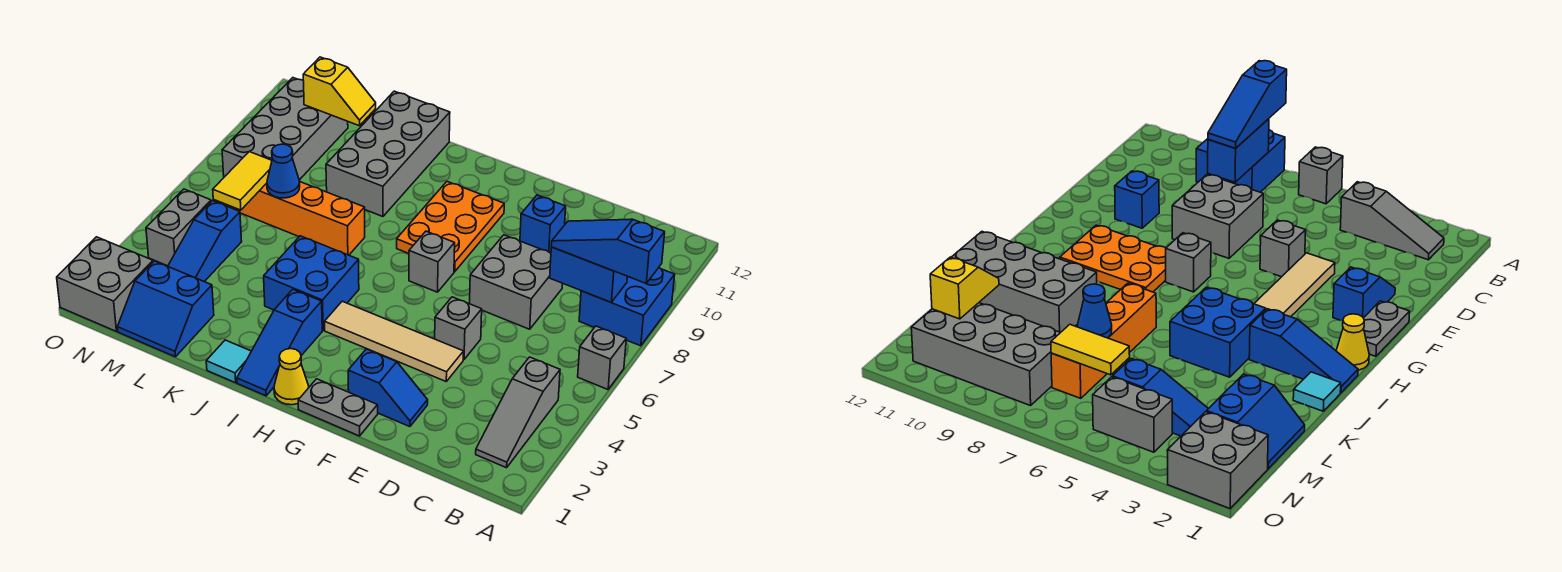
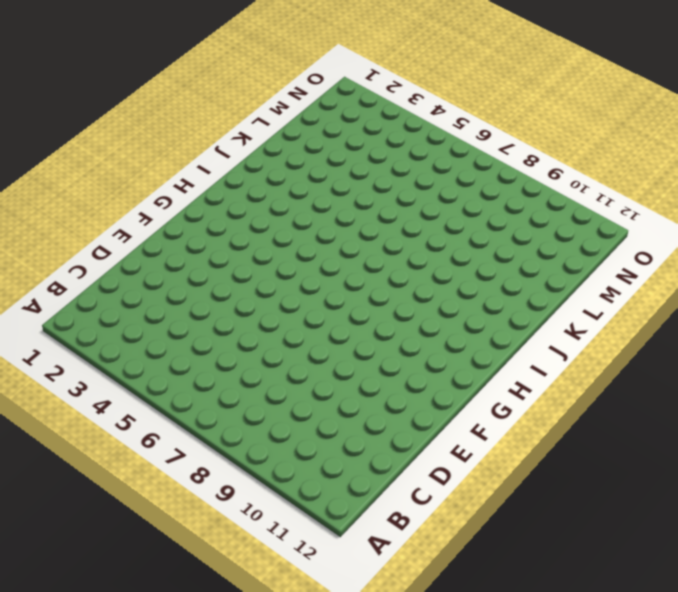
none -> grey brick A6 level 1
none -> blue brick A8:B9 level 1
none -> grey slope B2:B4 level 1 top 4

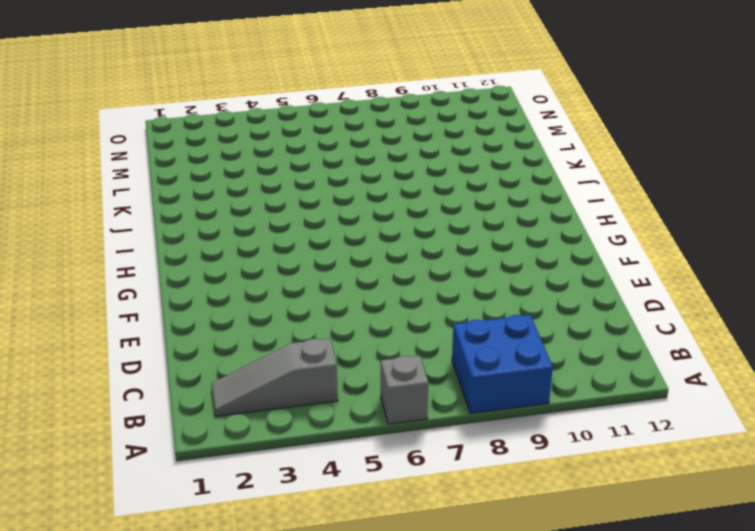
none -> grey brick D7:E8 level 1
none -> blue slope E2:F2 level 1 top F
none -> tan tile E4:H4 level 1

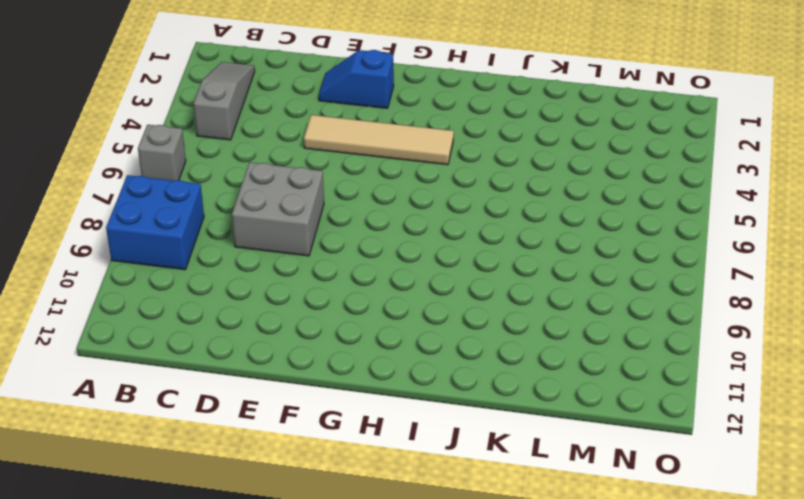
none -> grey brick E5 level 1
none -> blue brick E10 level 1
none -> grey plate F1:G1 level 1

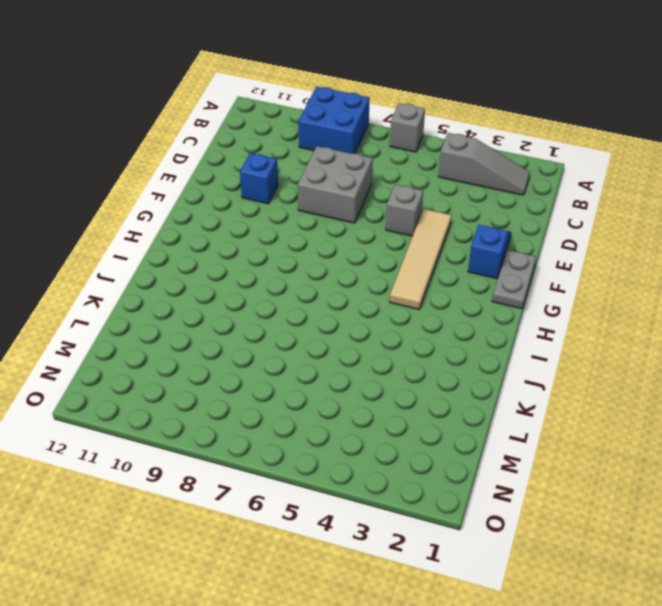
none -> grey brick G7 level 1
none -> orange plate G8:H10 level 1
none -> yellow cone H1 level 1

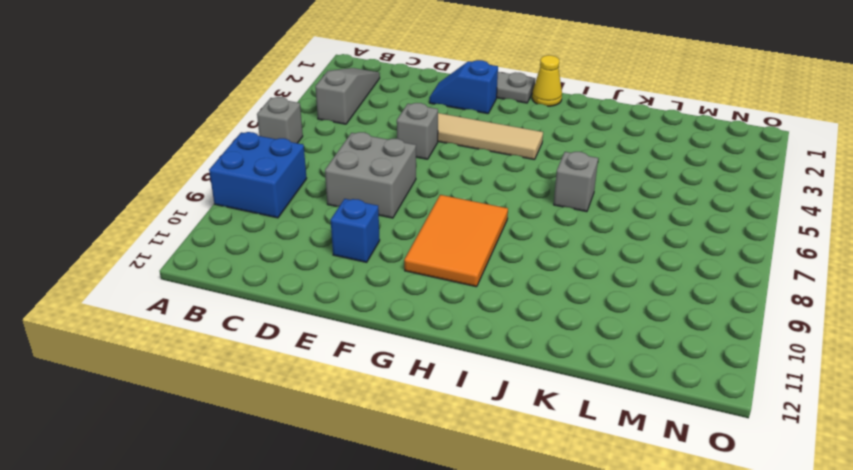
orange tile G8:H10 level 1 -> orange plate G8:H10 level 1
grey brick J6 level 1 -> grey brick G7 level 1
none -> blue slope I1:I3 level 1 top 3
none -> blue brick I4:J5 level 1
none -> cyan tile J1 level 1

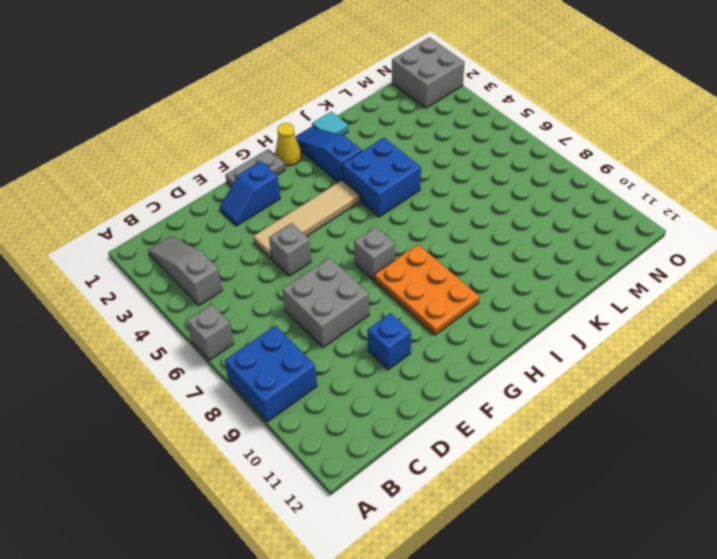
none -> orange brick J7:M7 level 1
none -> grey brick J9:K12 level 1
none -> blue slope L1:M2 level 1 top 2

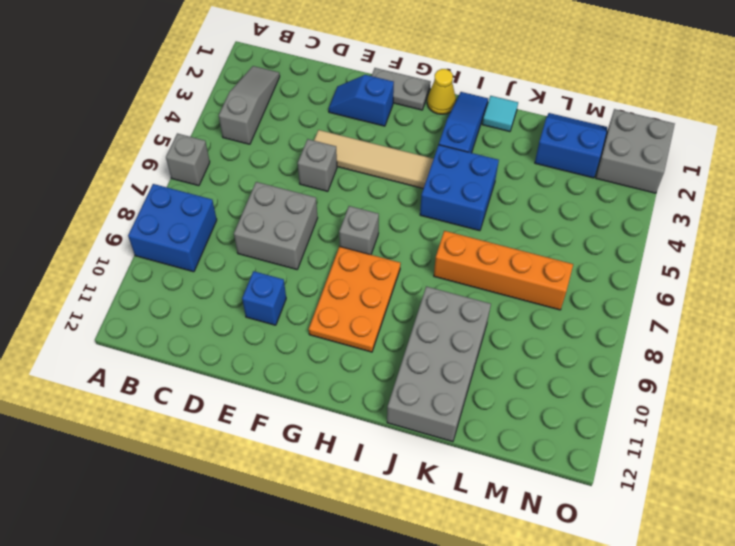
none -> blue slope M3:M5 level 1 top 5
none -> grey brick M8:N11 level 1
none -> grey brick N4:N5 level 1

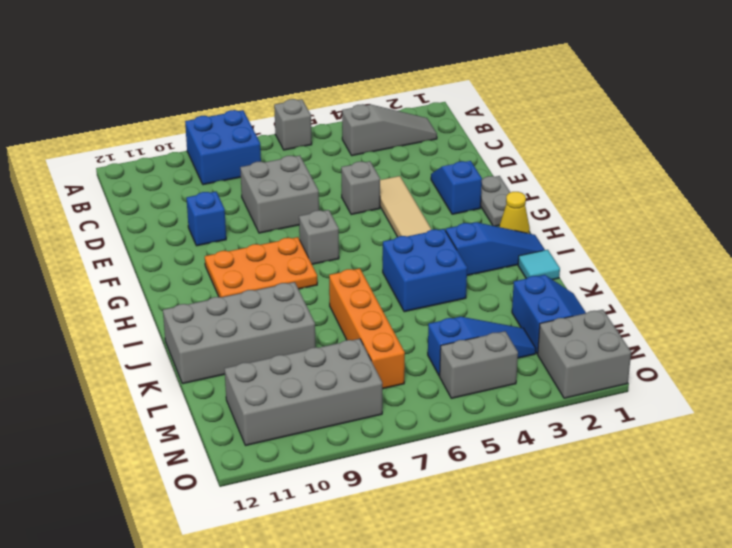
none -> blue brick B8:C8 level 2
none -> blue cone L7 level 2
none -> yellow slope L11:M11 level 2 top M

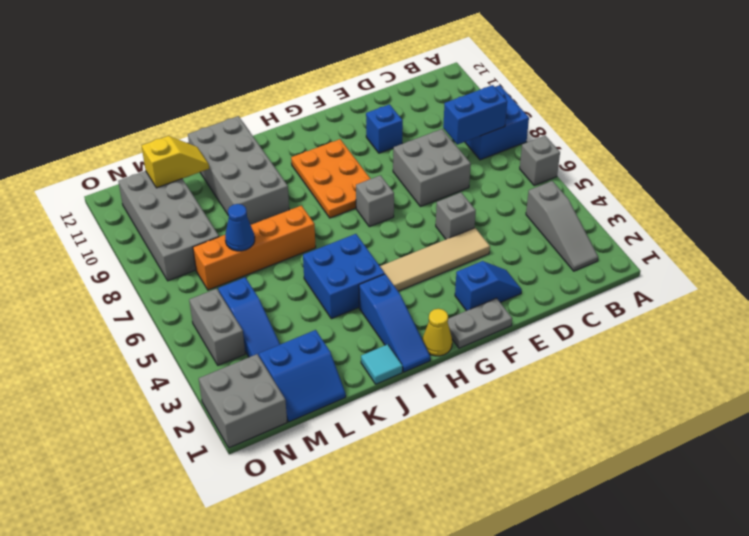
none -> yellow tile M6:M7 level 2
none -> blue slope A8:C8 level 3 top A

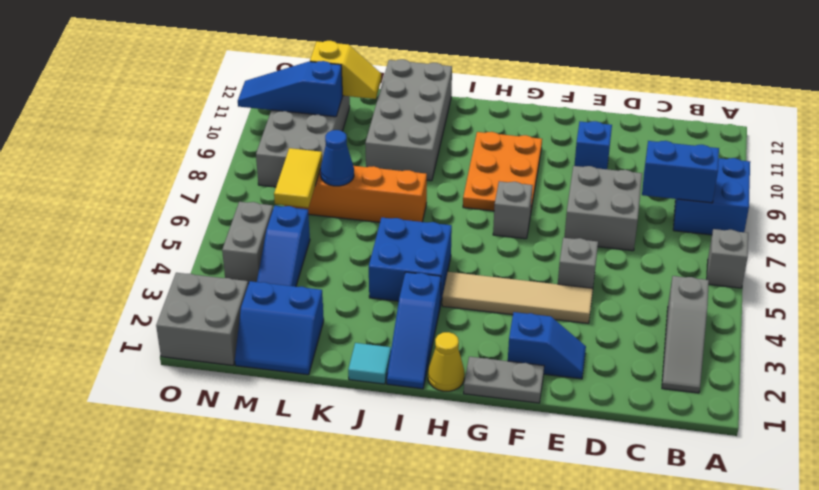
blue slope M10:O10 level 2 top M -> blue slope A8:C8 level 3 top A

